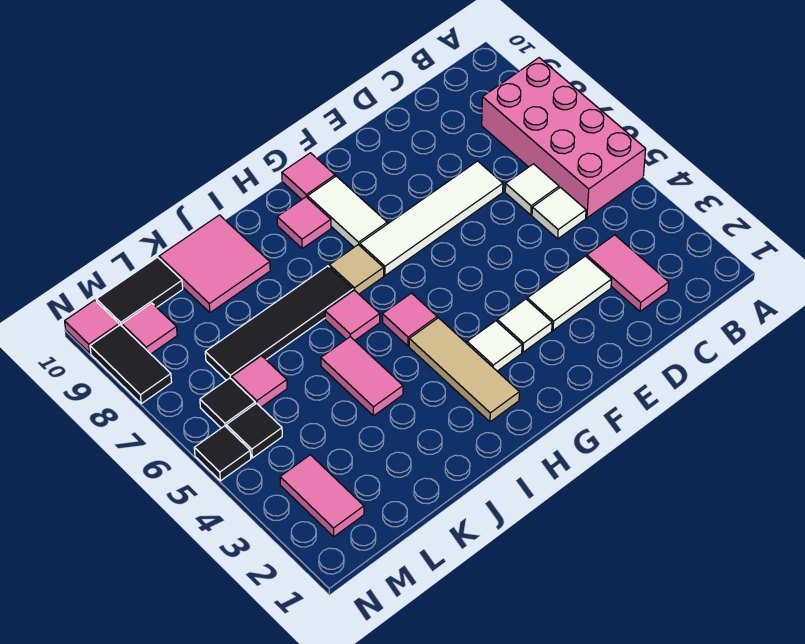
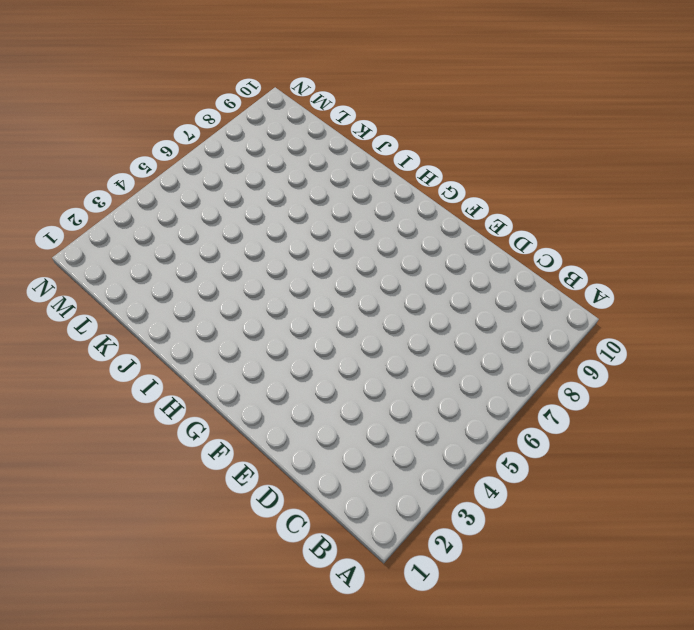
none -> pink brick A5:B8 level 1
none -> pink tile C2:C3 level 1
none -> white tile C5 level 1

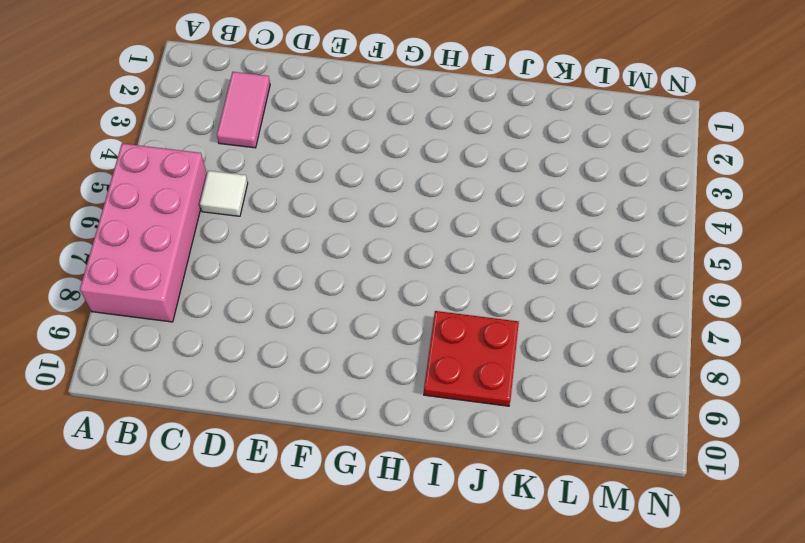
red plate I8:J9 level 1 -> pink tile J9:K10 level 1
none -> white tile C6 level 1
none -> white tile D3:E3 level 1
none -> white tile D7:G7 level 1

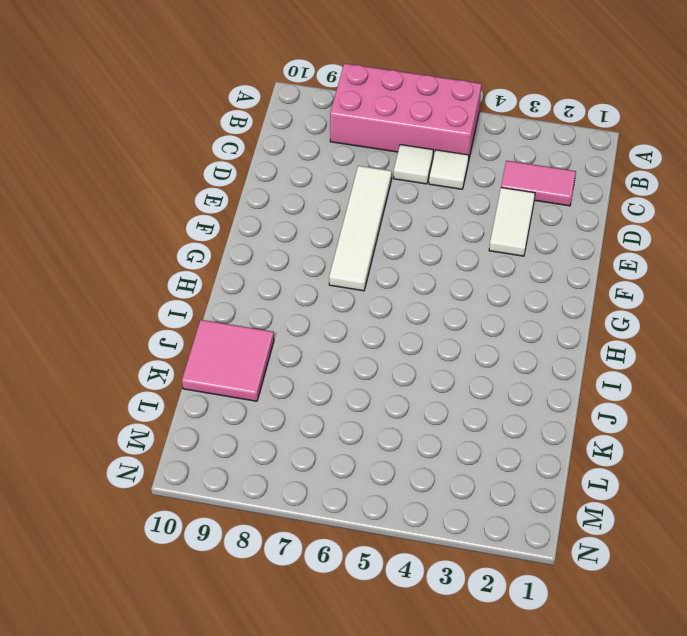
none -> white tile F3 level 1
none -> white tile G3 level 1
none -> white tile G8:G9 level 1

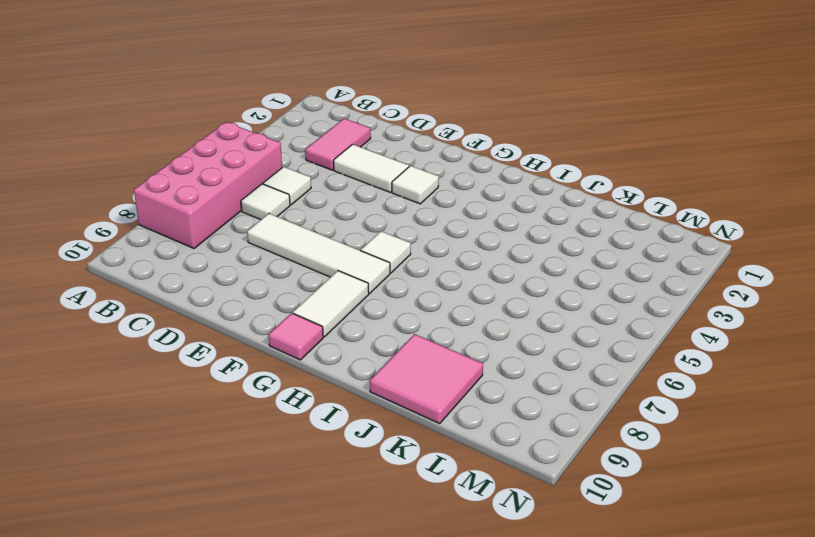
white tile G6 level 1 -> white tile G3 level 1
none -> tan tile H2:H4 level 1
none -> pink tile H5 level 1
none -> tan tile H7 level 1

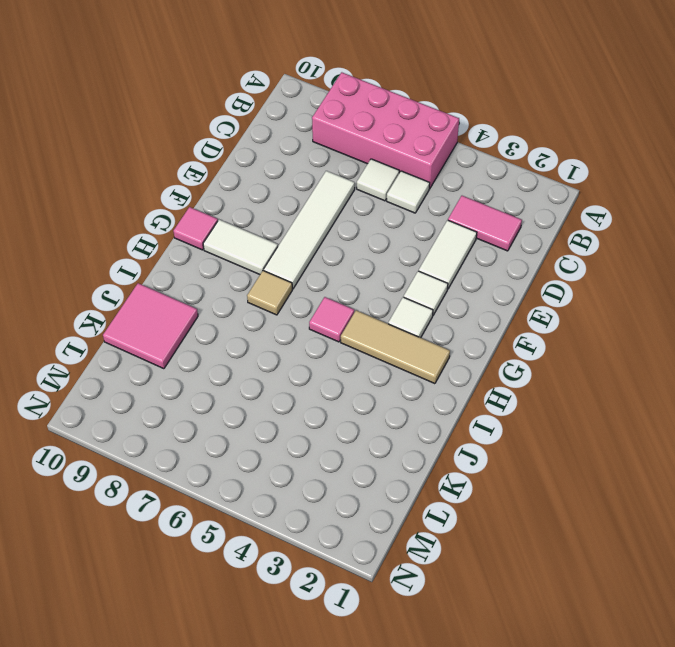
none -> pink tile H9 level 1
none -> pink tile I6 level 1
none -> black tile I7:L7 level 1

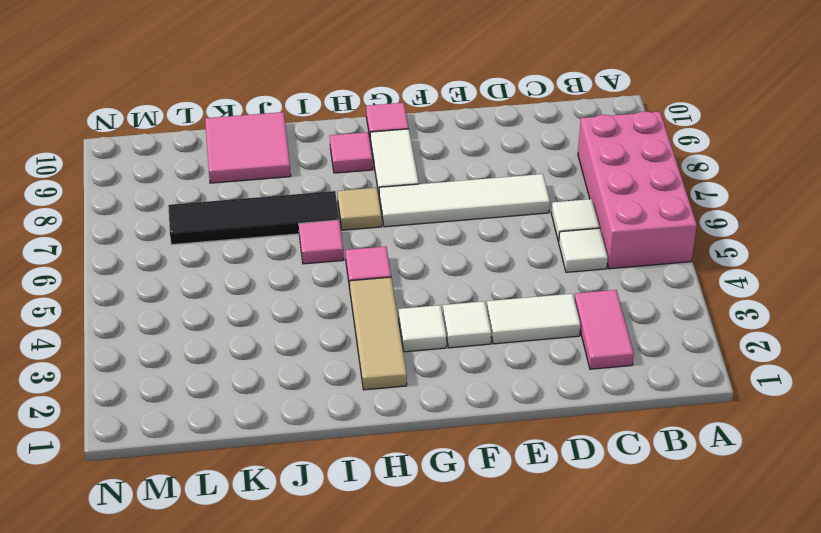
none -> pink tile J4:J5 level 1
none -> pink tile L6 level 1
none -> black tile L10:M10 level 1

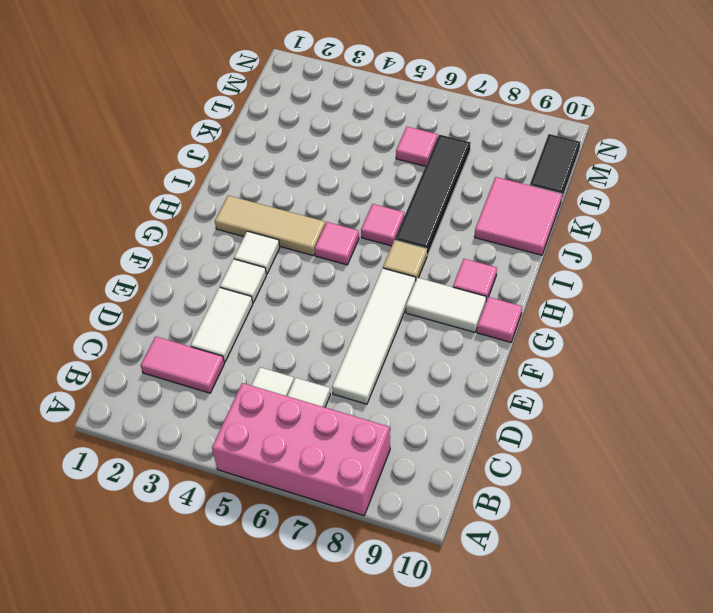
none -> pink tile J4:J5 level 1
none -> pink tile M2:M3 level 1
none -> black tile M5 level 1

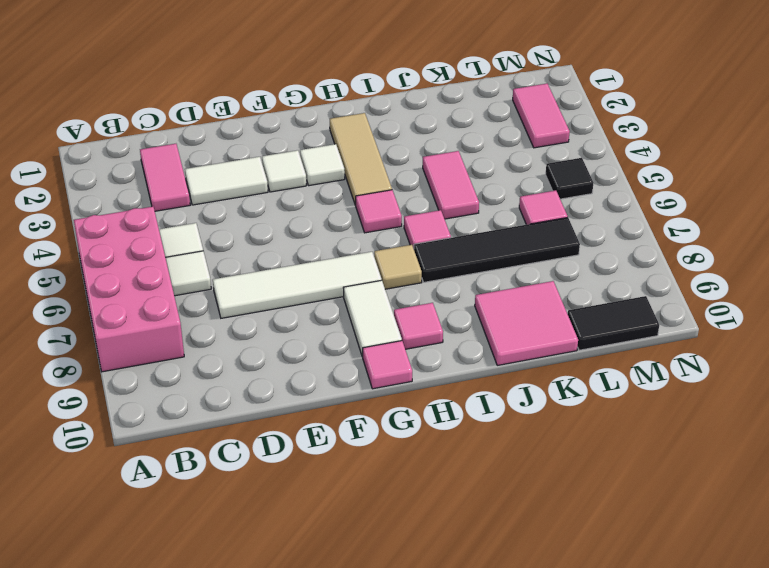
none -> black tile M6 level 1
none -> pink tile M9 level 1
none -> black tile N5 level 1

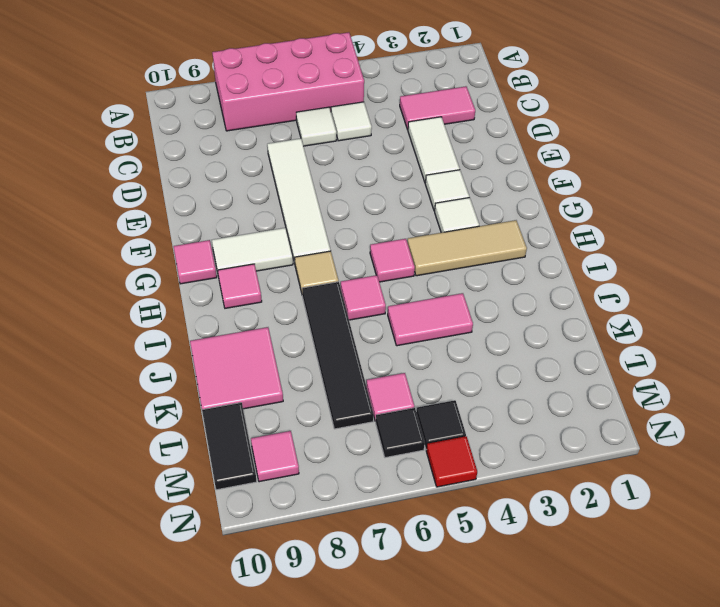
red tile N5 level 1 -> black tile N5 level 1
none -> pink tile M2:M3 level 1
none -> black tile N8:N9 level 1
none -> pink tile N10 level 1

